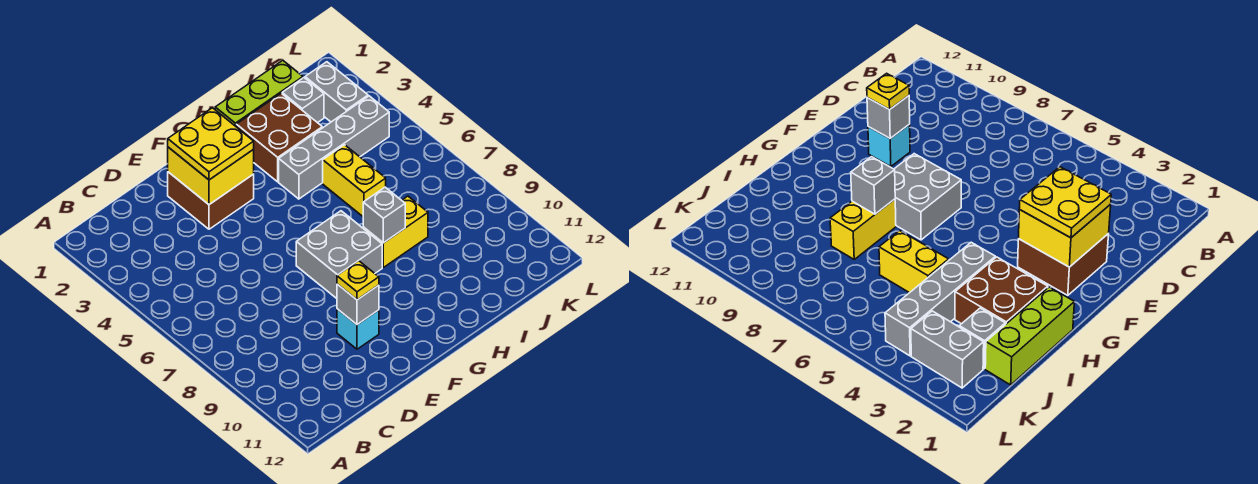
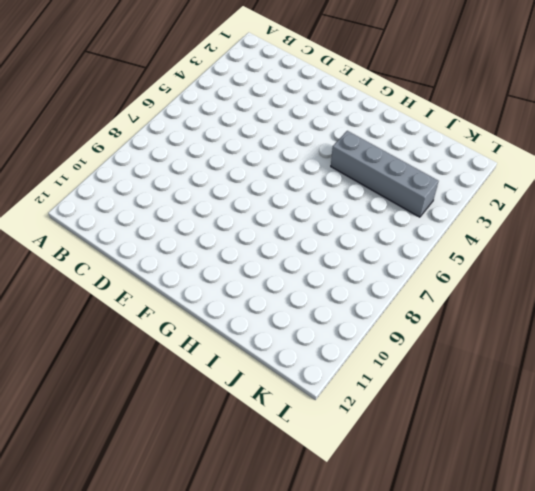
none -> brown brick E2:F3 level 1
none -> cyan brick E10 level 1
none -> grey brick F7:G8 level 1

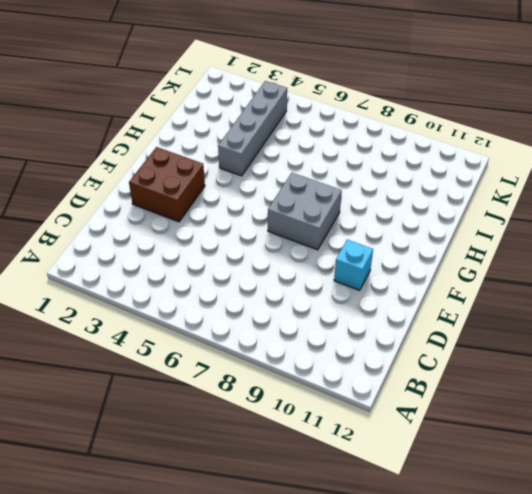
none -> lime brick H1:J1 level 1
none -> brown brick H2:I3 level 1
none -> yellow brick H8:I8 level 1

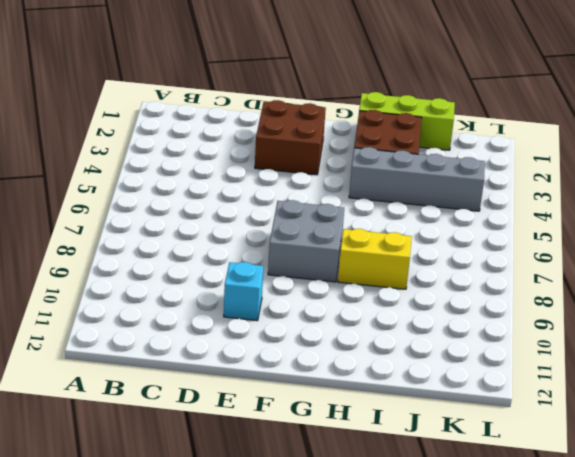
none -> yellow brick I5:I6 level 1
none -> grey brick J2 level 1
none -> grey brick K2:K3 level 1

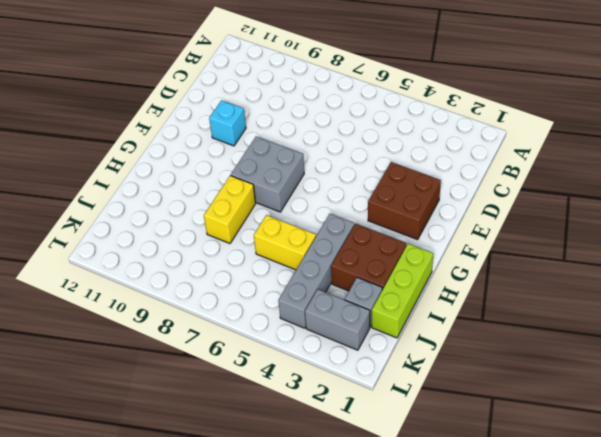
none -> yellow brick E2:F3 level 2
none -> grey brick E10 level 2
none -> grey brick H8 level 2

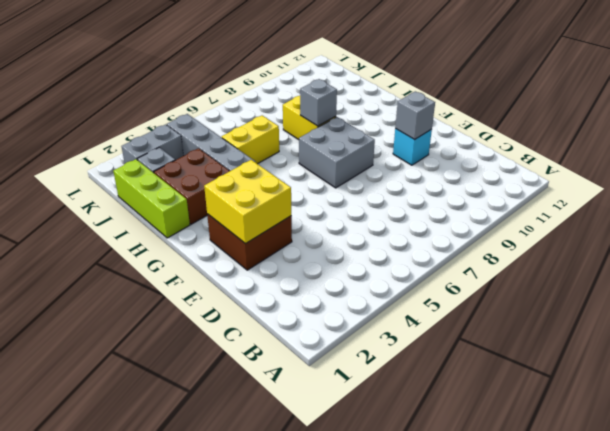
none -> yellow plate E2:F3 level 3
none -> yellow plate E10 level 3

